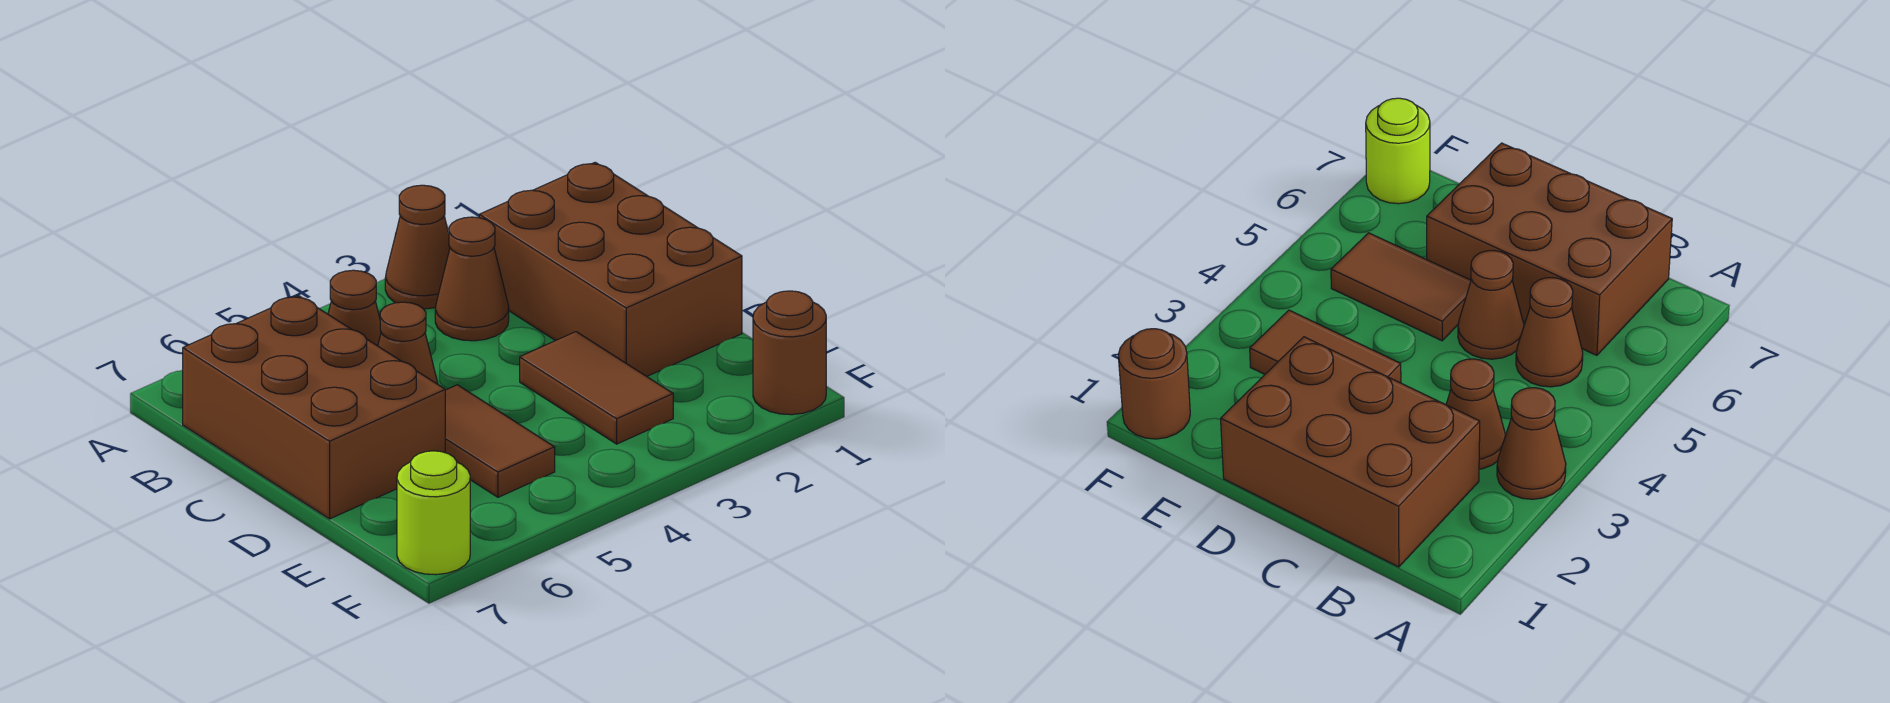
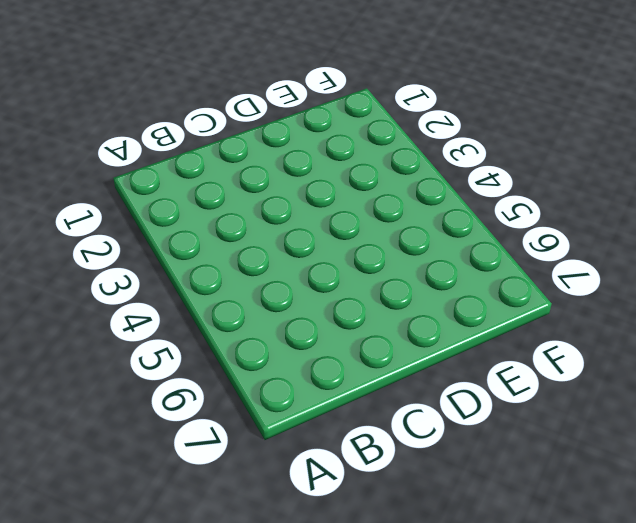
none -> brown cone A3 level 1
none -> brown brick B1:D2 level 1

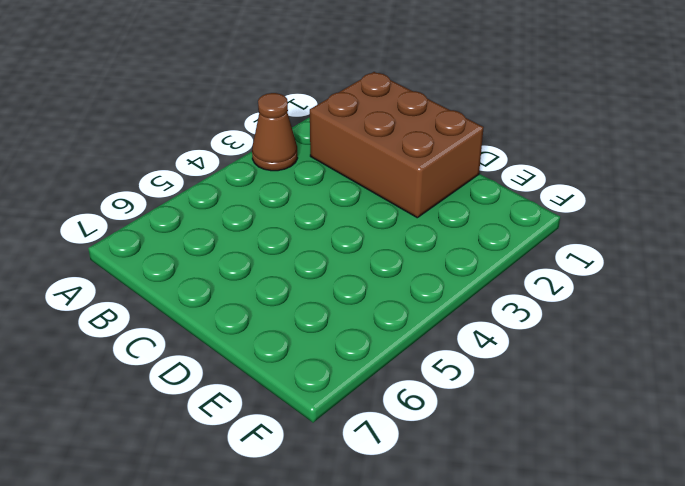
none -> brown cone B3 level 1
none -> brown cone B5 level 1

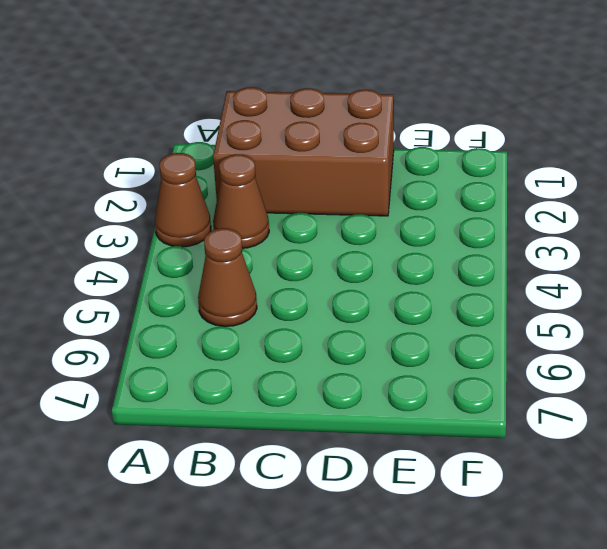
none -> brown brick B6:D7 level 1
none -> brown cone C5 level 1

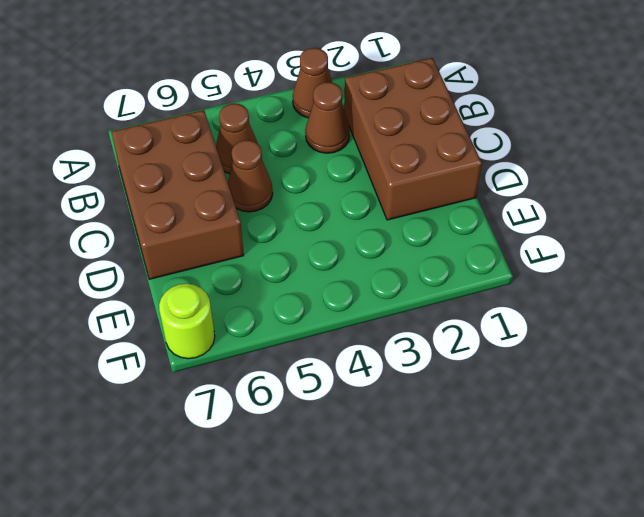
none -> brown tile D3:E3 level 1
none -> brown tile D5:E5 level 1

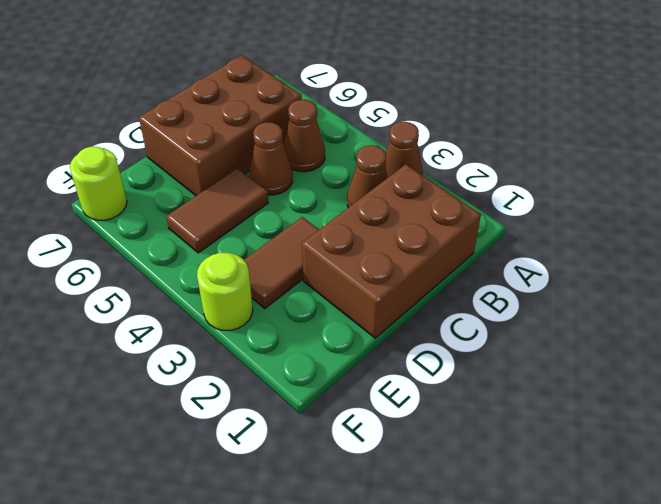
lime round brick F3 level 1 -> none
none -> brown round brick F1 level 1

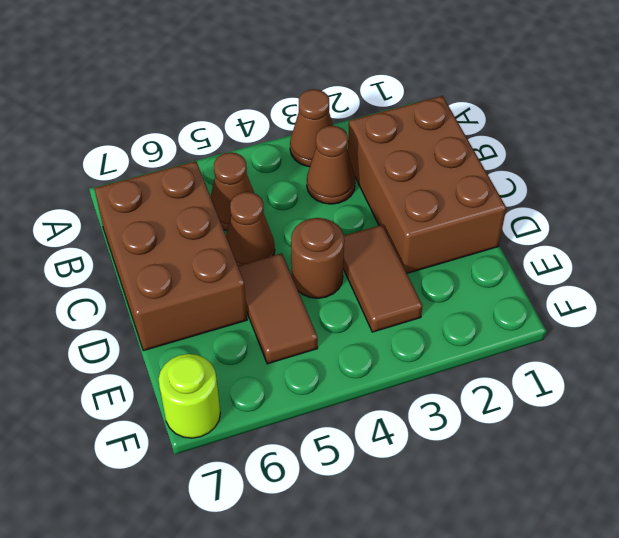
brown round brick D4 level 1 -> brown round brick F1 level 1

